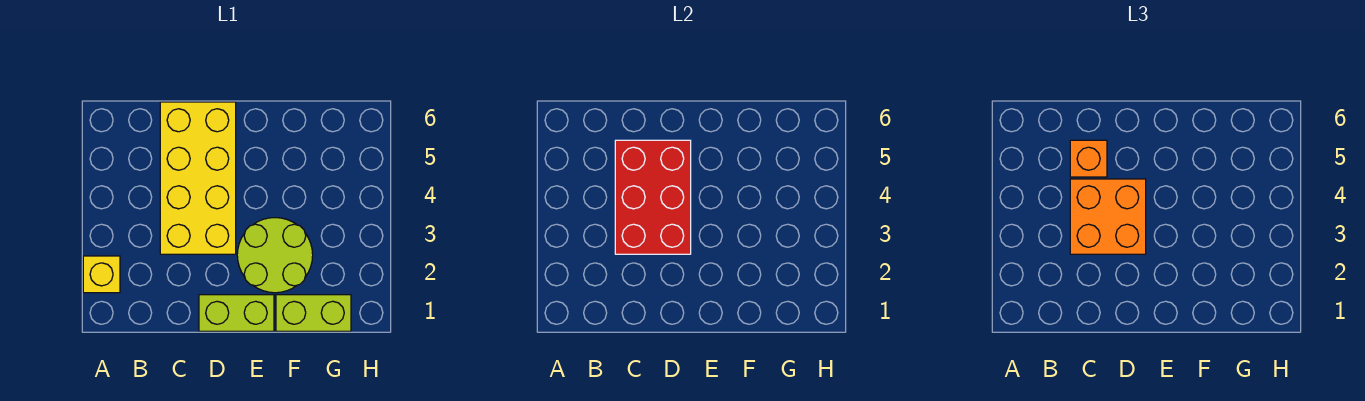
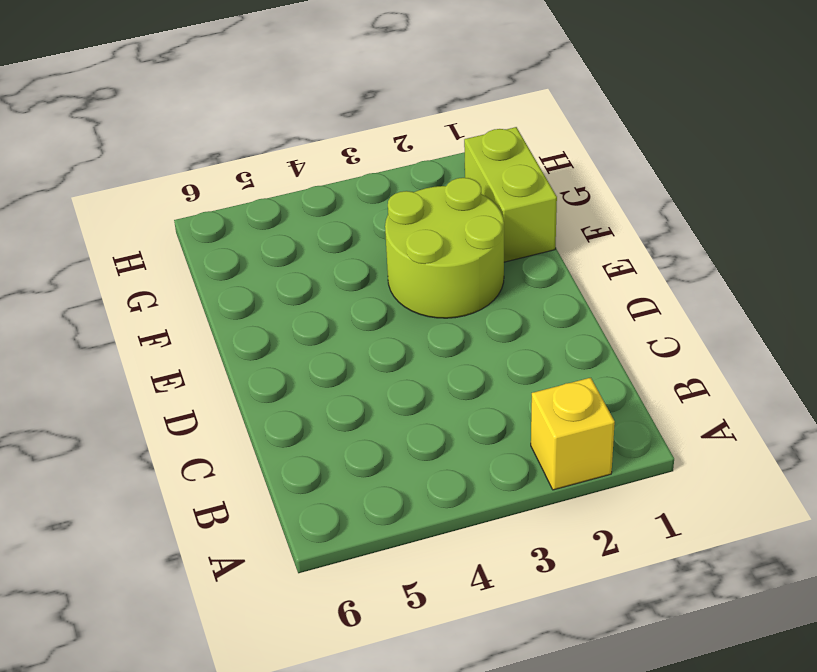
none -> yellow brick C3:D6 level 1
none -> lime brick D1:E1 level 1

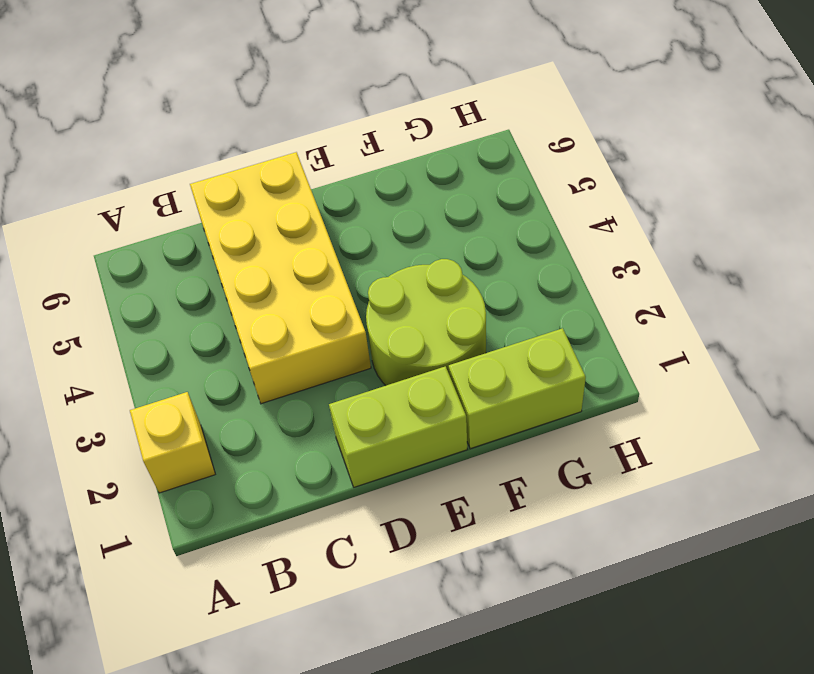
none -> red brick C3:D5 level 2
none -> orange brick C3:D4 level 3

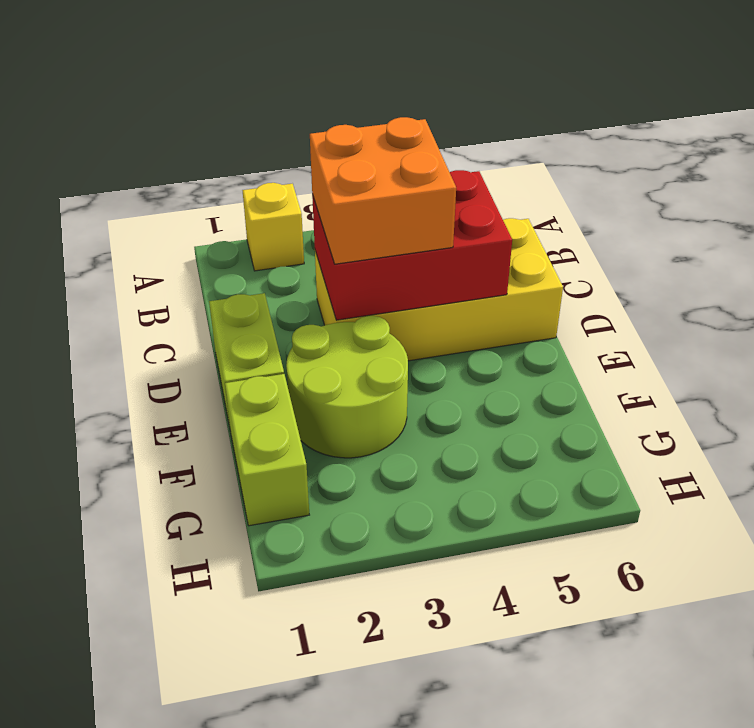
none -> orange brick C5 level 3

